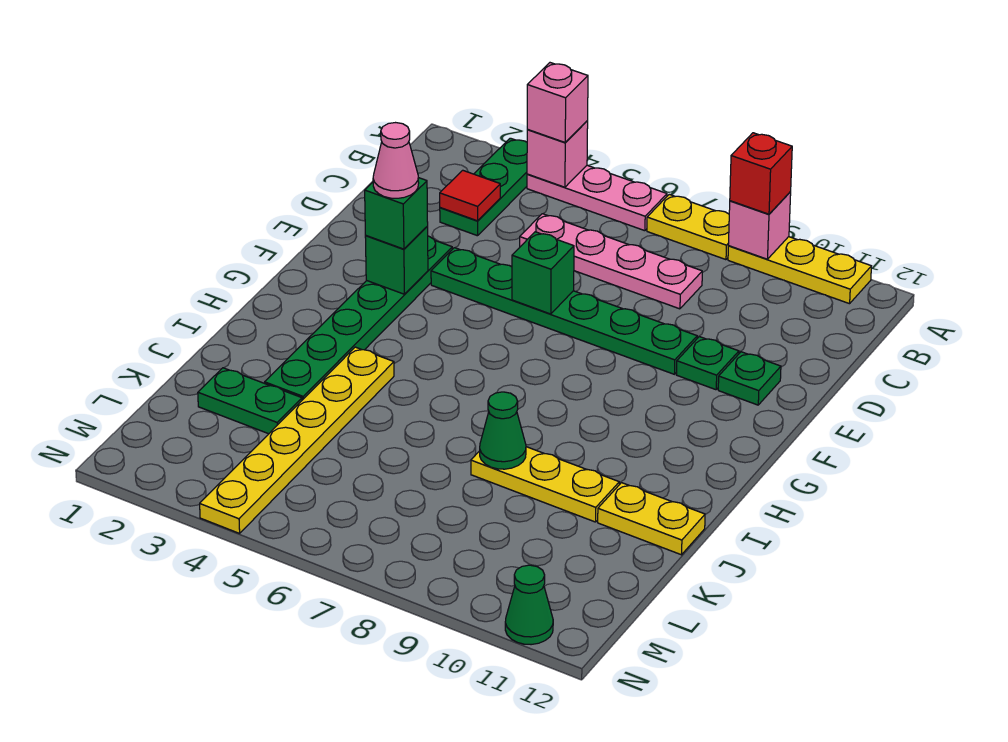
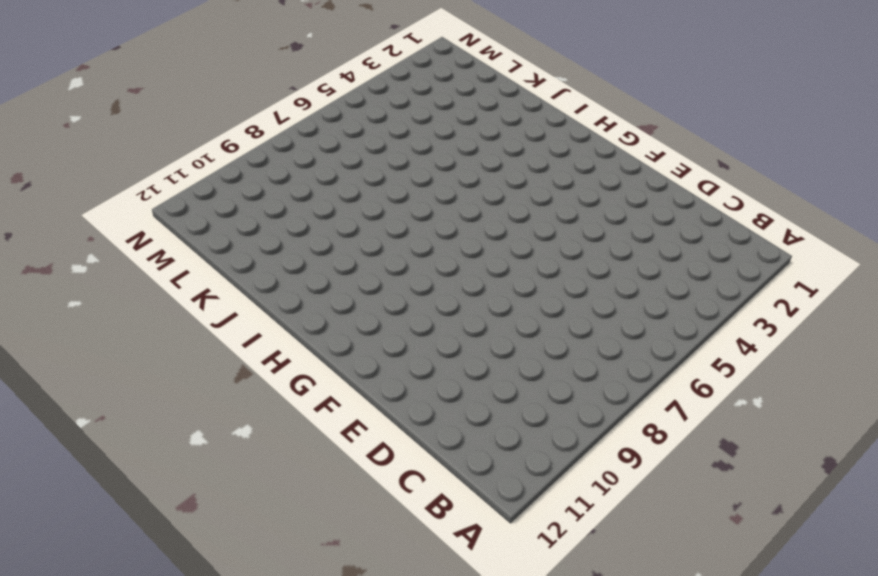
none -> green plate A3:C3 level 1
none -> pink plate A4:A6 level 1
none -> yellow plate A7:A8 level 1

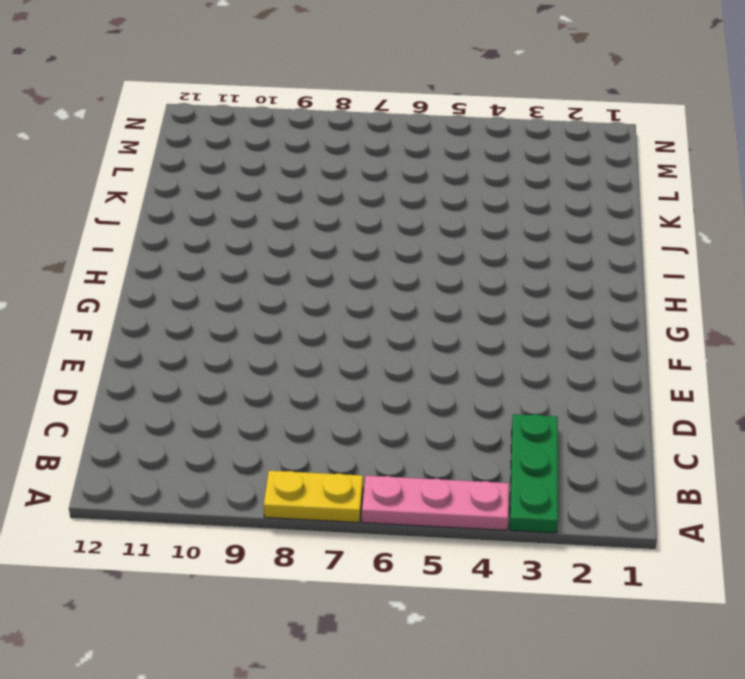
none -> yellow plate A9:A11 level 1
none -> pink plate C5:C8 level 1
none -> green plate E3:J3 level 1

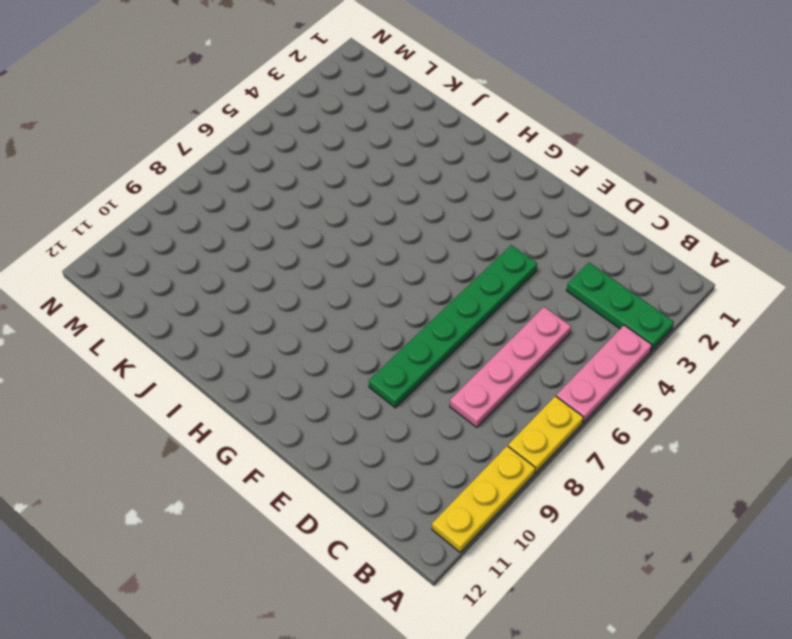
none -> green plate E3:J3 level 1
none -> green plate E10 level 1
none -> green plate E11 level 1

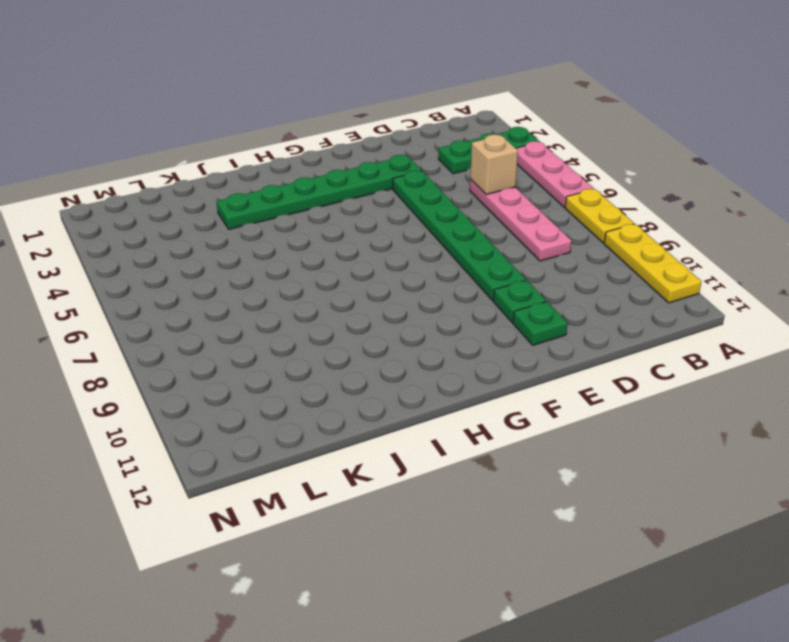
tan brick C5 level 2 -> none
none -> yellow plate I4:N4 level 1
none -> yellow plate J8:J10 level 1
none -> yellow plate J11:J12 level 1

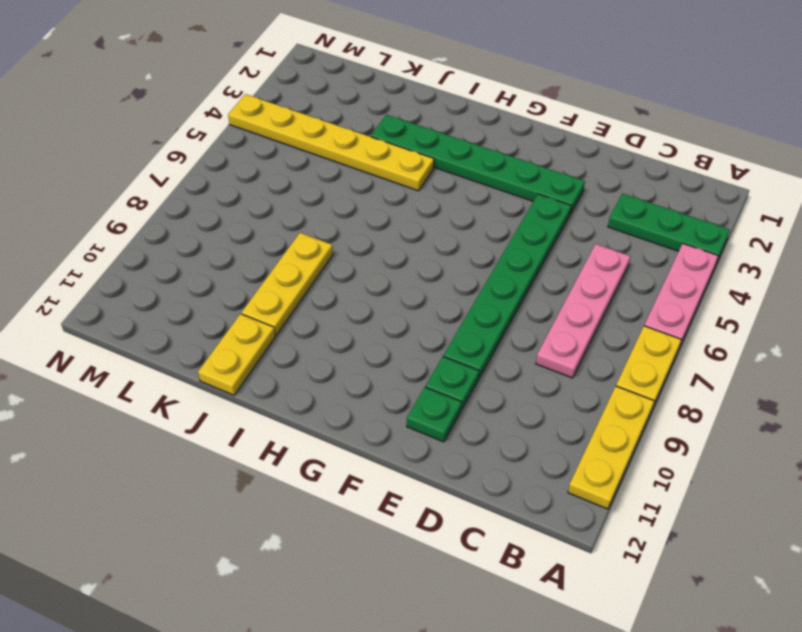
none -> green plate K2:K3 level 1
none -> green cone N11 level 1
none -> pink brick A4 level 2

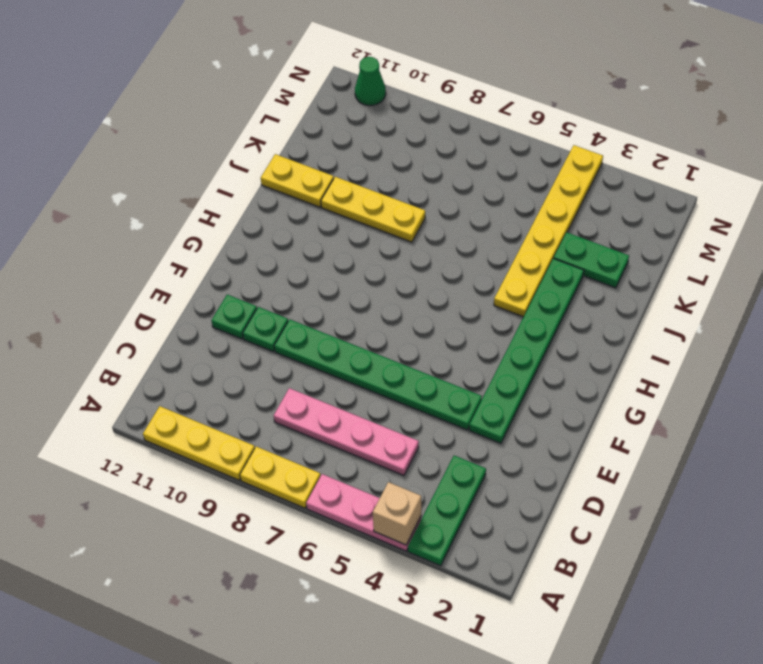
tan brick A4 level 2 -> pink brick A4 level 2
none -> pink brick A9 level 2
none -> red tile C3 level 2
none -> green brick E6 level 2

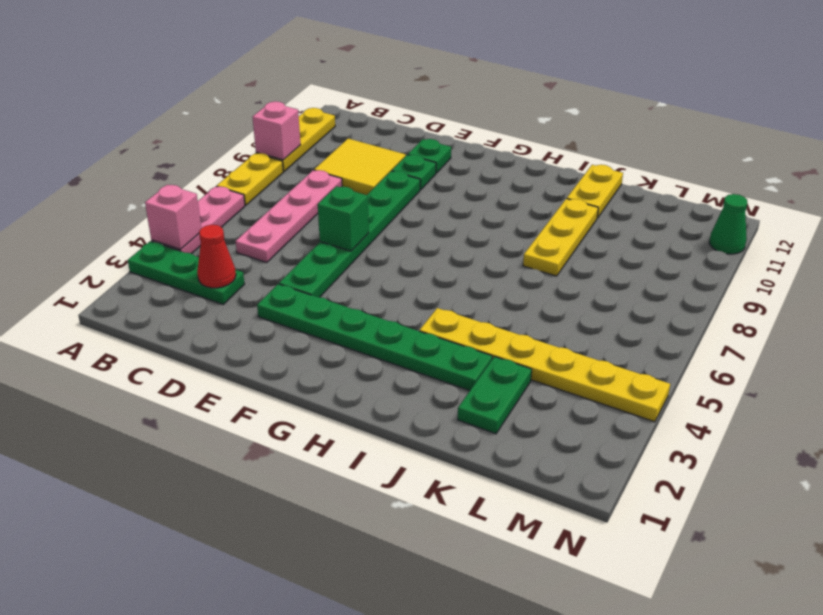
red cone C3 level 2 -> red tile C3 level 2
yellow tile C9:D10 level 1 -> none
none -> green brick F3 level 2
none -> green cone J8 level 2
none -> pink brick A4 level 3

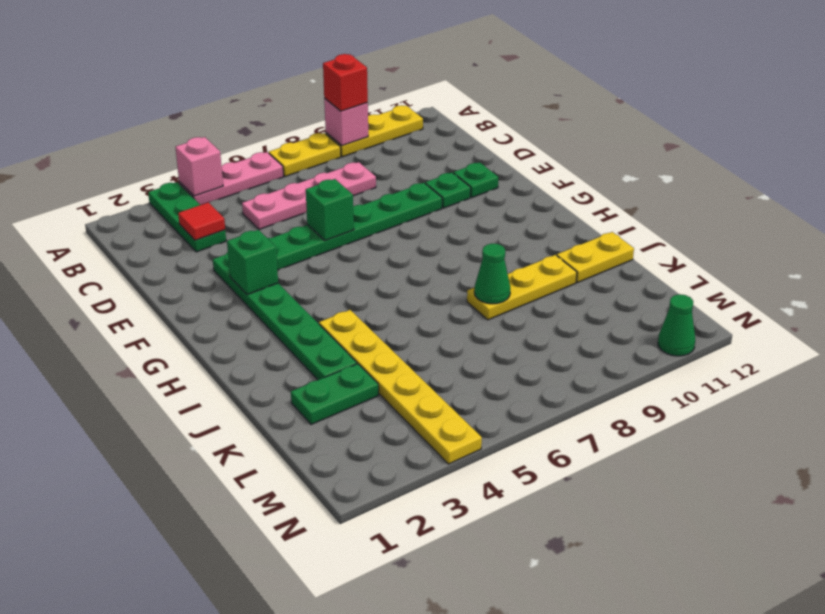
none -> pink brick A4 level 3
none -> green brick F3 level 3
none -> pink cone F3 level 4

